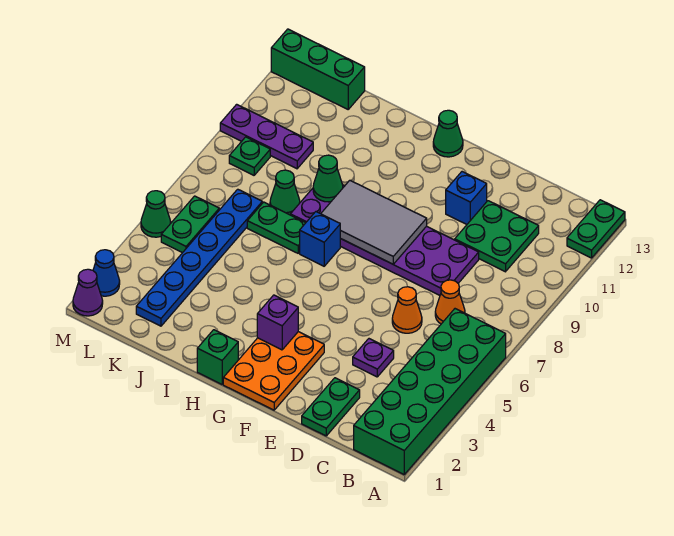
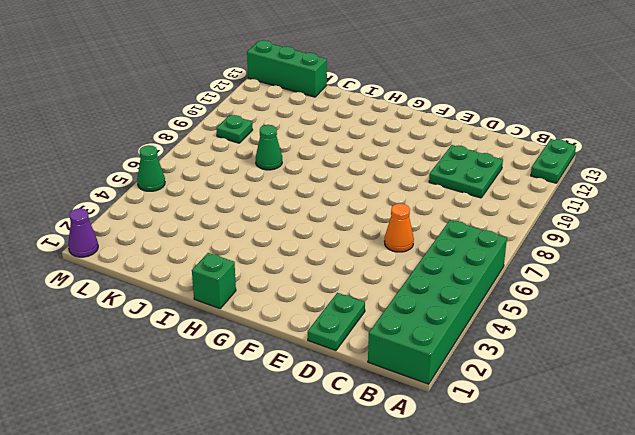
none -> orange cone C7 level 1
none -> purple plate D4 level 1
none -> purple plate D8:I9 level 1

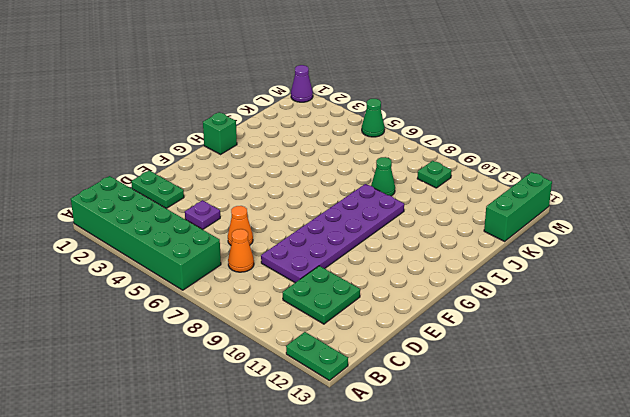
none -> blue brick E11 level 1
none -> orange plate F1:G3 level 1
none -> green cone G13 level 1

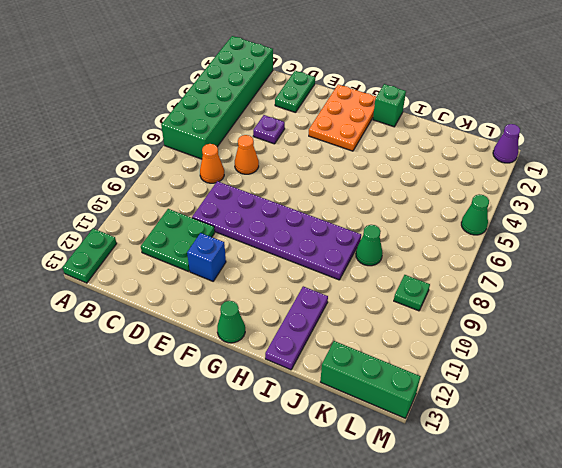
purple plate I11:I13 level 1 -> purple plate K10:M10 level 1
none -> blue brick H7 level 1
none -> green plate I7:J7 level 1
none -> blue plate K2:K7 level 1

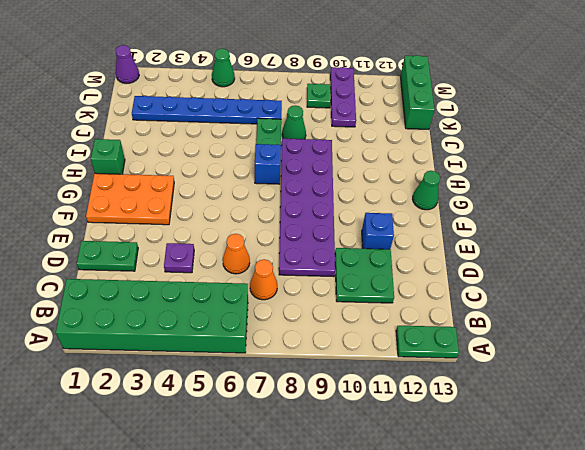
none -> green plate L5:L6 level 1
none -> blue cone M2 level 1
none -> grey tile F8:H9 level 2

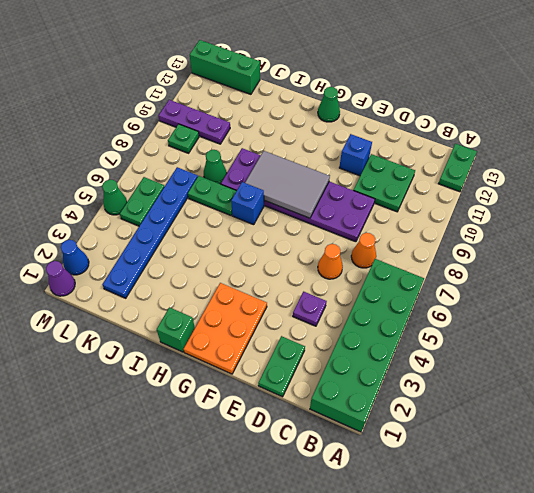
none -> purple brick G3 level 2
none -> green cone I9 level 2

